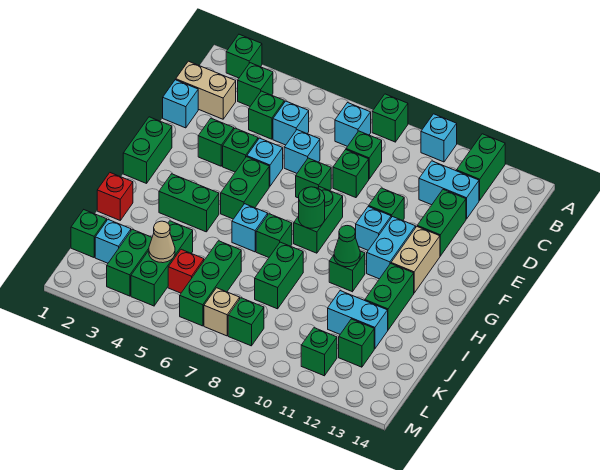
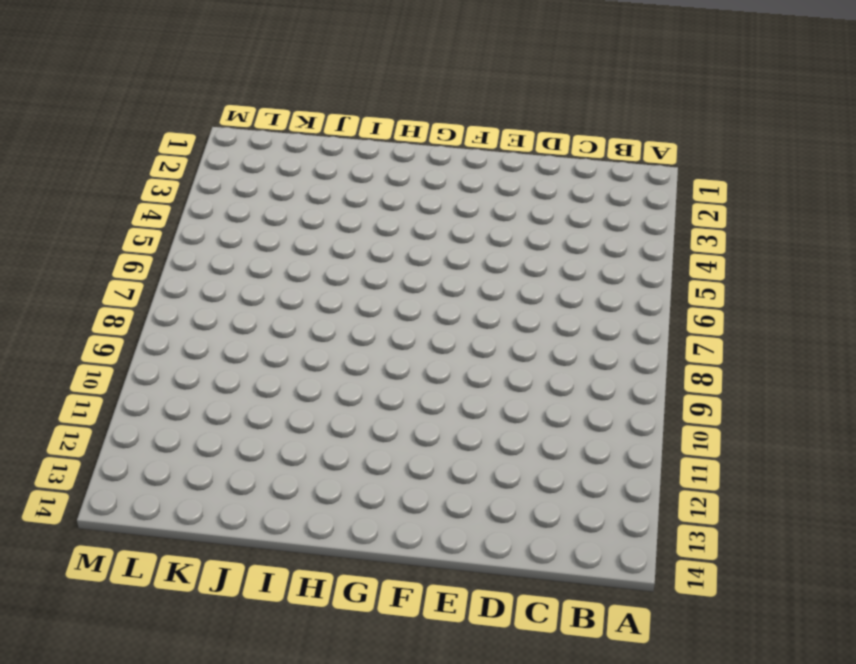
none -> green brick A2 level 1
none -> green brick A8 level 1
none -> cyan brick A10 level 1
none -> green brick A12:B12 level 1

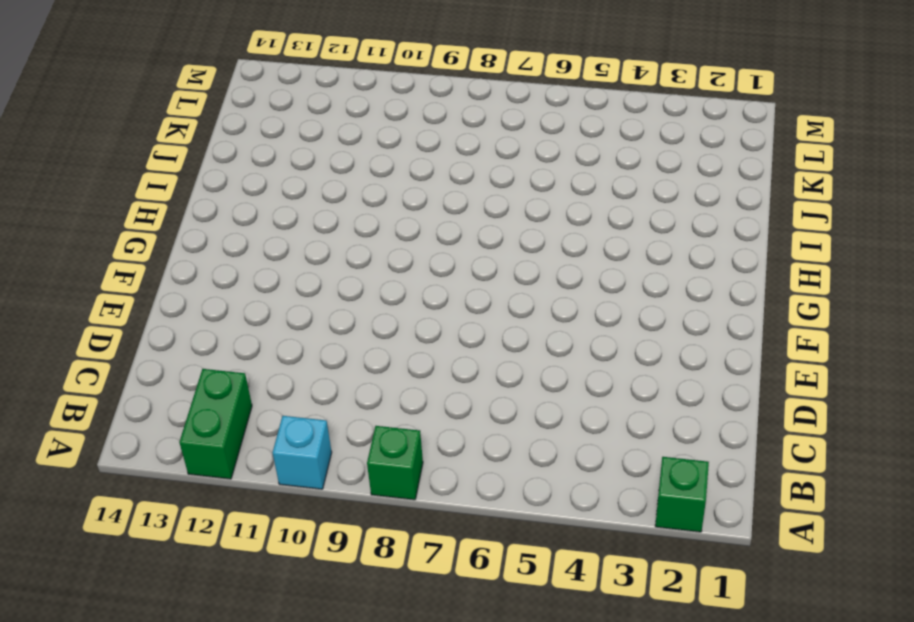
none -> green brick B3 level 1
none -> cyan brick B7 level 1
none -> tan brick C1:C2 level 1
none -> green brick C4 level 1

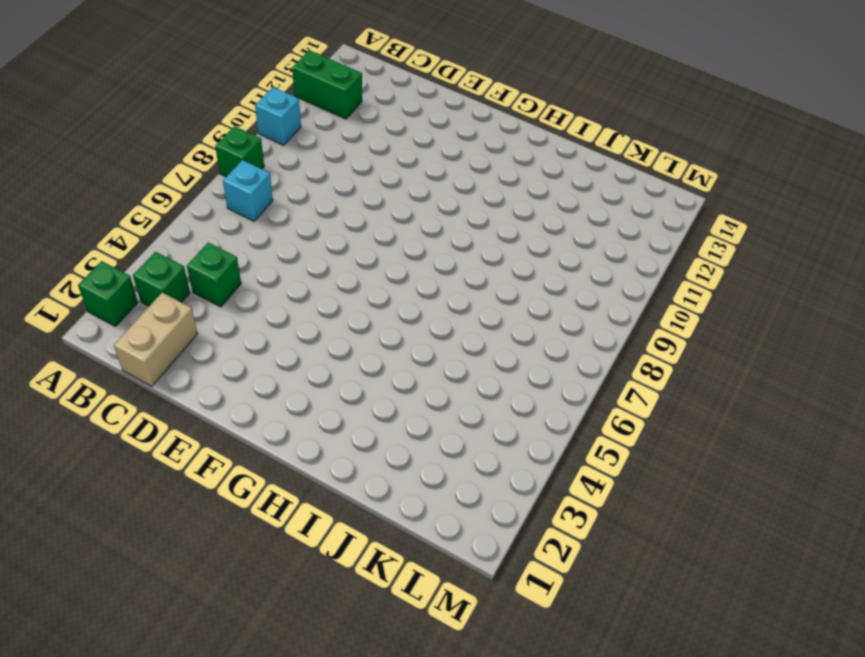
none -> cyan brick C5 level 1
none -> green brick C8 level 1
none -> cyan brick C11:C12 level 1
none -> cyan brick D1 level 1

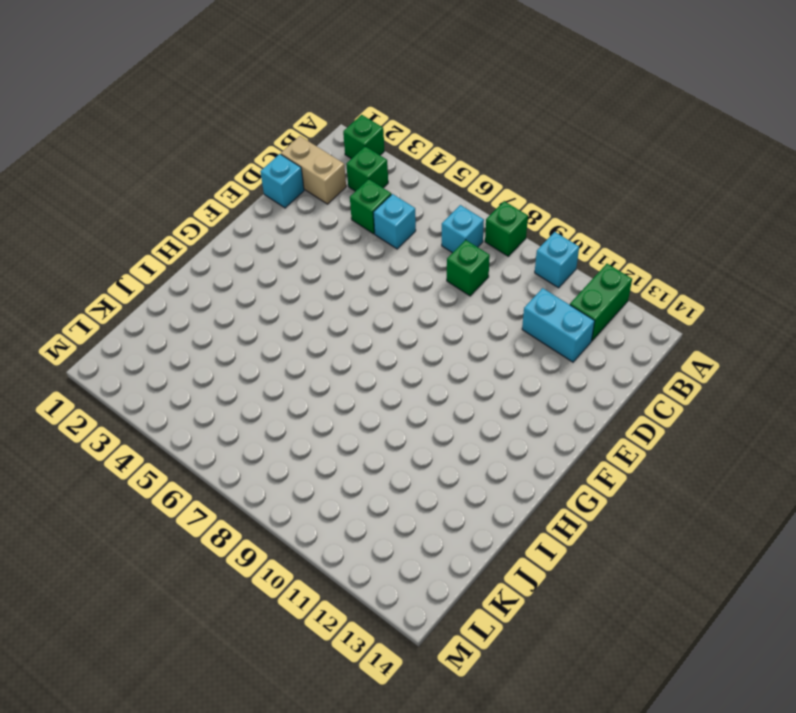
none -> cyan brick D6 level 1
none -> green brick D8 level 1
none -> green brick D12:E12 level 1
none -> green brick E3 level 1

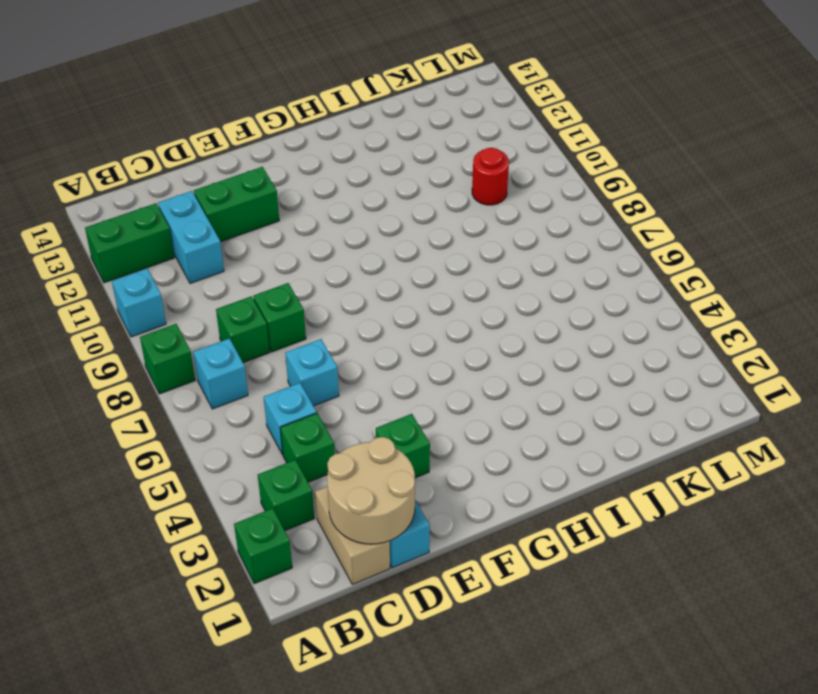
tan round brick C1:D2 level 2 -> none
red round brick K10 level 1 -> none
none -> green brick E4 level 1
none -> cyan brick E5 level 1
none -> green brick E7 level 1
none -> green brick E10 level 1

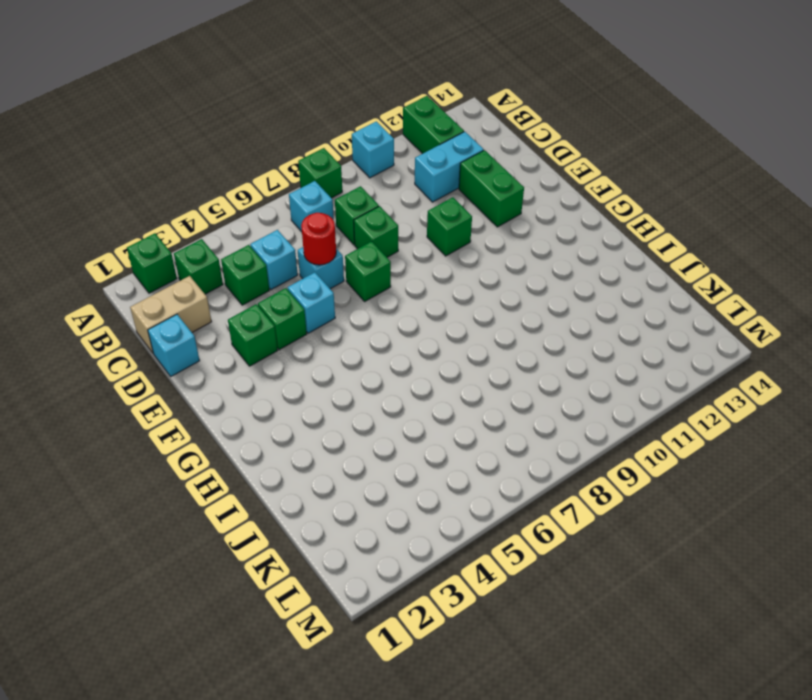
red round brick D6 level 2 -> none
none -> green brick F1:G1 level 1
none -> green brick F5:G5 level 1
none -> green brick F8:G8 level 1
none -> cyan brick F10 level 1

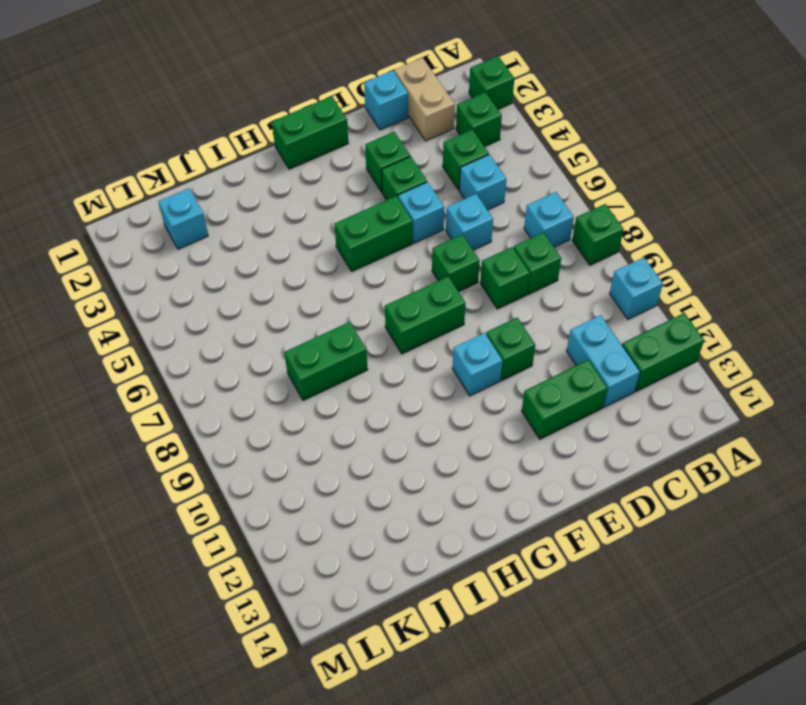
none -> cyan brick F11:G11 level 1
none -> tan brick F12:G12 level 1
none -> green brick H3:H4 level 1
none -> cyan brick H6 level 1

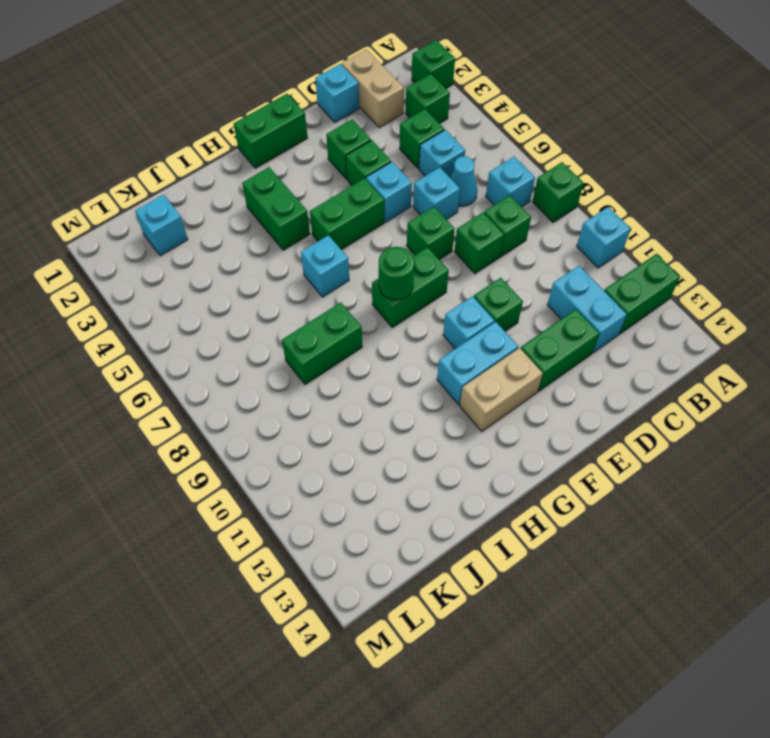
cyan cone C6 level 1 -> none
none -> green brick H7 level 1
none -> green brick H10 level 1
none -> green brick H12:I12 level 1
none -> red brick I1 level 1

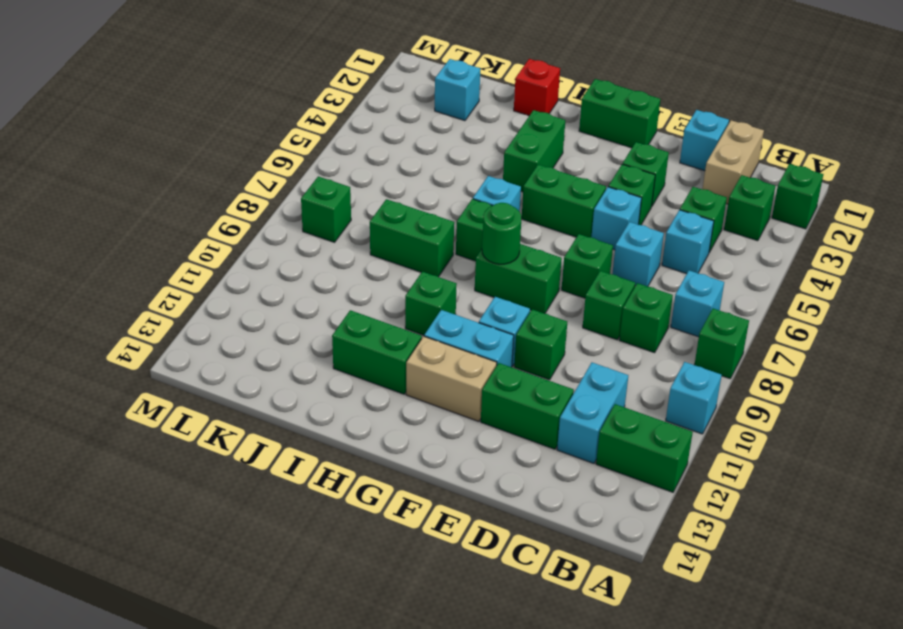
none -> green brick J4:L4 level 1
none -> green brick J6:L6 level 1
none -> cyan brick J11:J12 level 1
none -> green brick K1 level 1

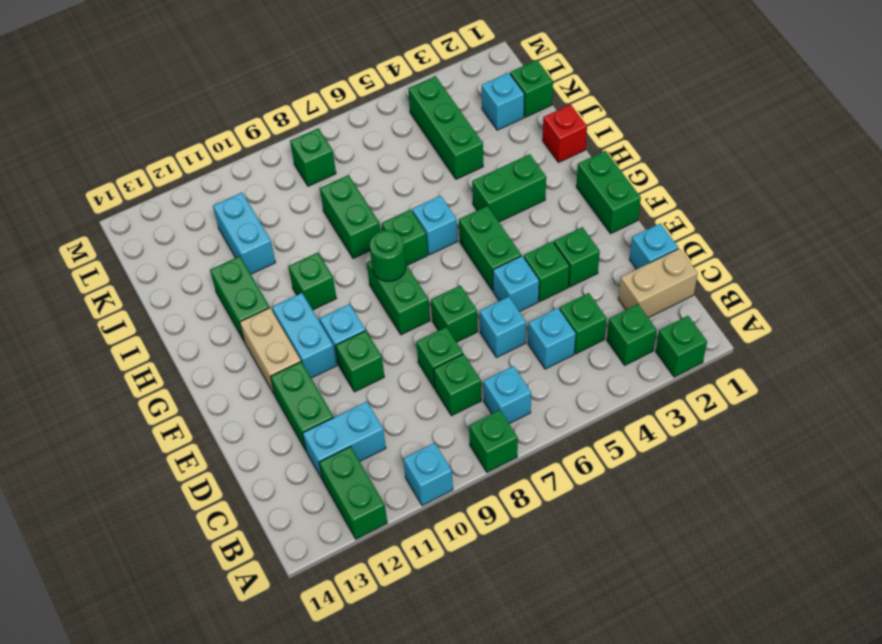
cyan brick J11:K11 level 1 -> cyan brick J11:J12 level 1
none -> green brick J6:L6 level 1
none -> green brick K3:L3 level 1
none -> red brick K5 level 1
none -> green brick K12 level 1

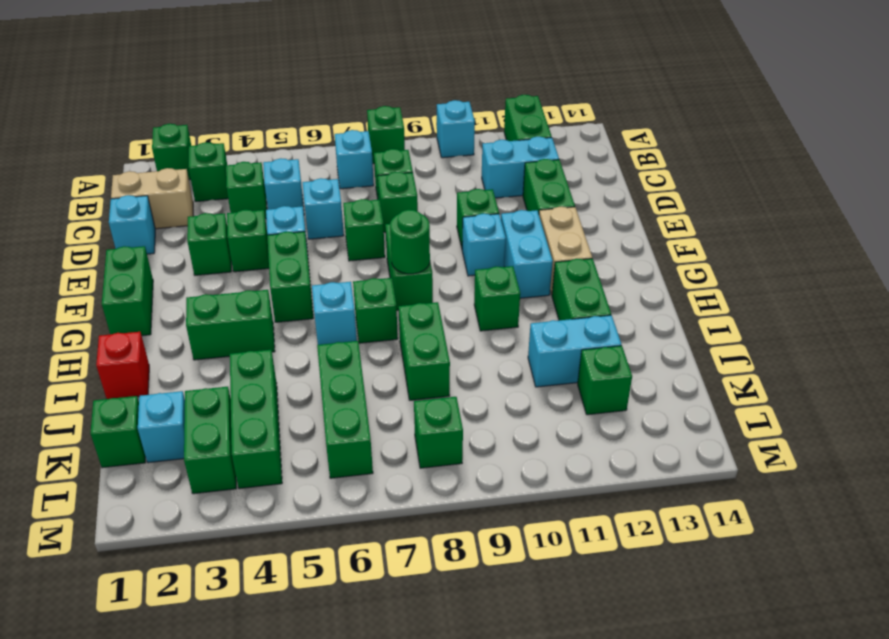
none -> red brick K5 level 1
none -> tan brick L7 level 1
none -> green brick L11 level 1
none -> green cone H10 level 2

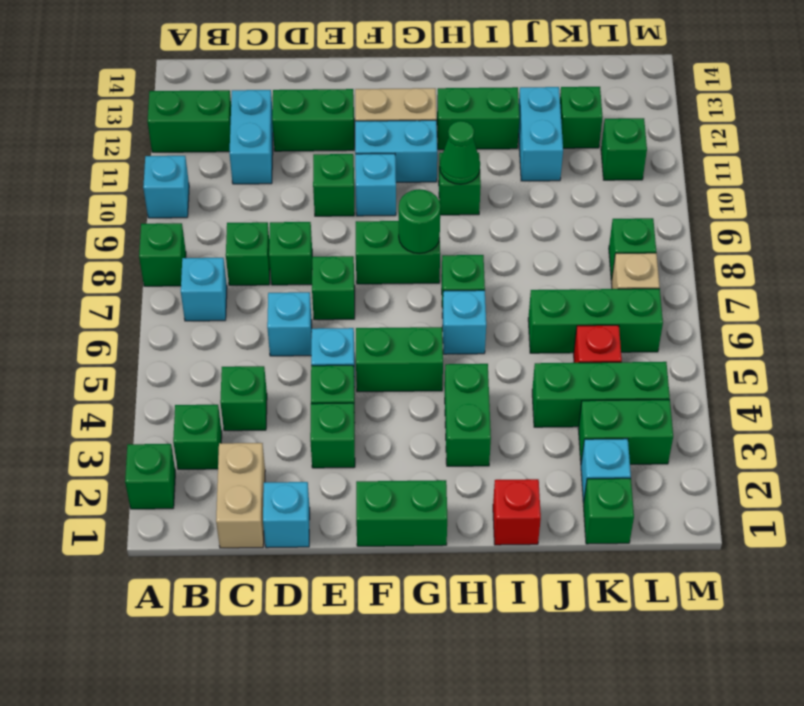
none -> cyan brick C5 level 1
none -> green brick I8:J8 level 1
none -> tan cone K4 level 2

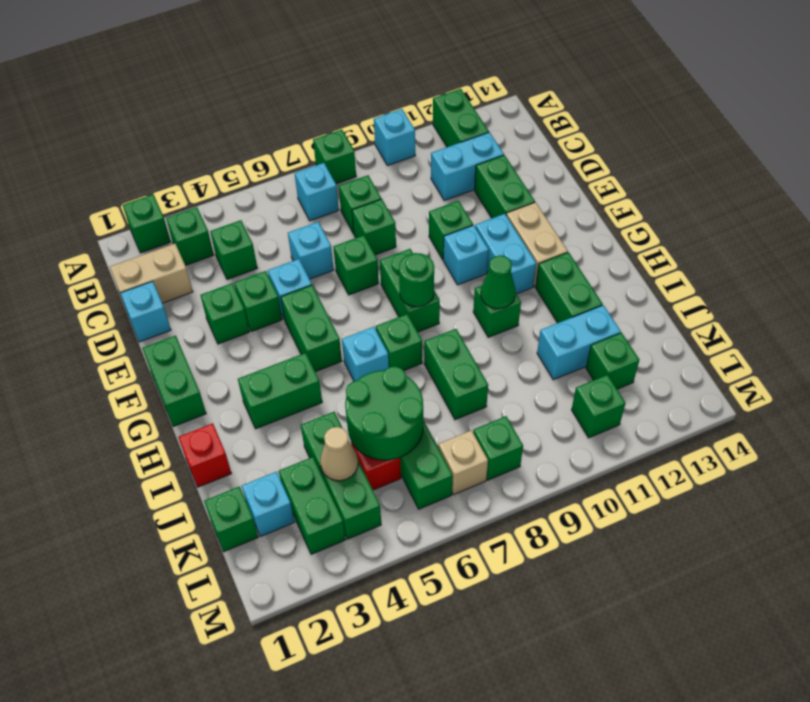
green round brick J5:K6 level 2 -> none
none -> cyan brick C5 level 1

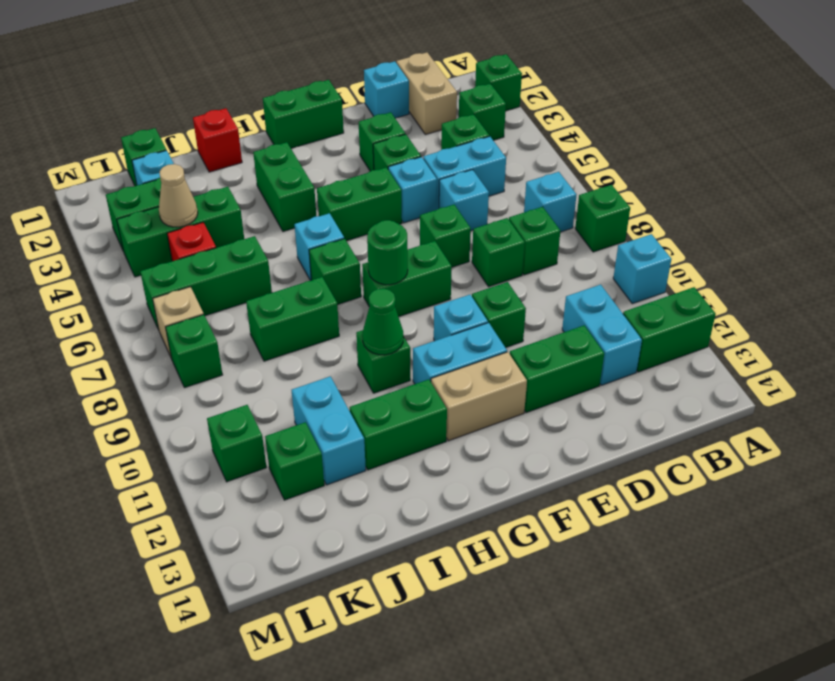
cyan brick C5:D5 level 1 -> cyan brick C5 level 1

